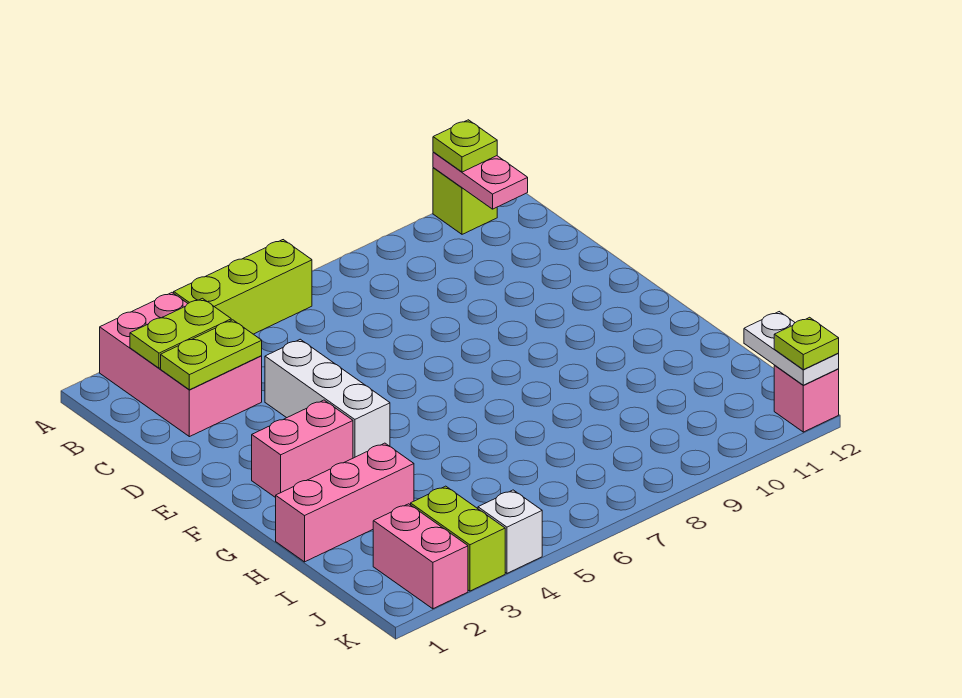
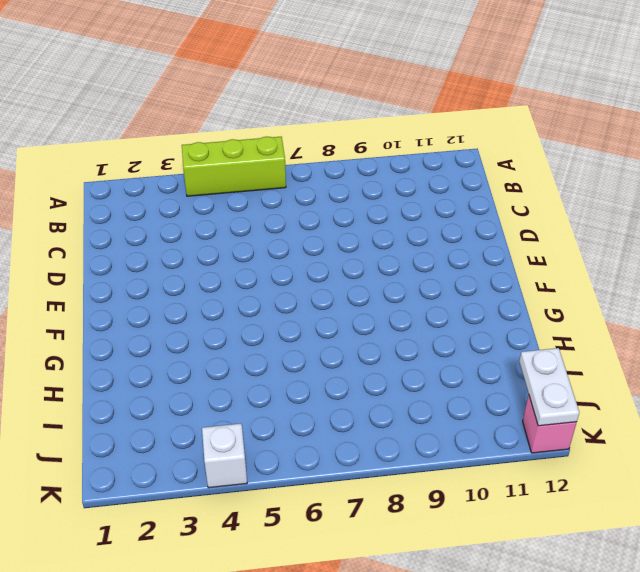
none -> pink brick A2:C3 level 1
none -> lime brick A11 level 1
none -> white brick D4:F4 level 1

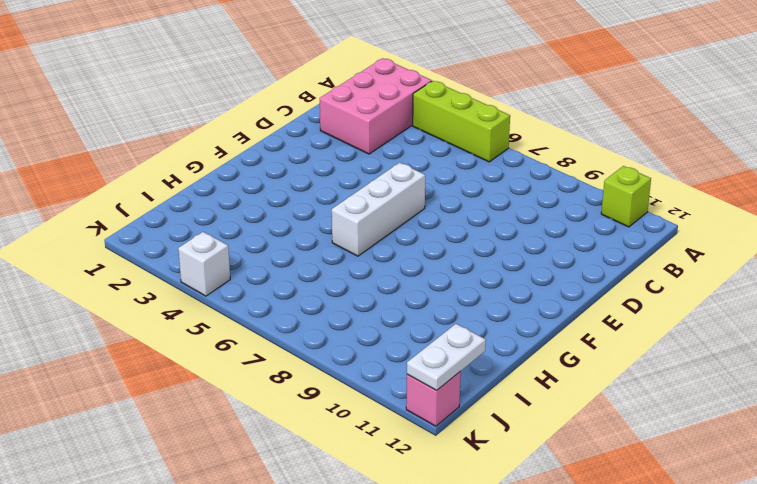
white brick E6:G6 level 1 -> white brick D4:F4 level 1
none -> pink brick F2:F3 level 1
none -> pink brick H1:H3 level 1
none -> pink brick J2:K2 level 1

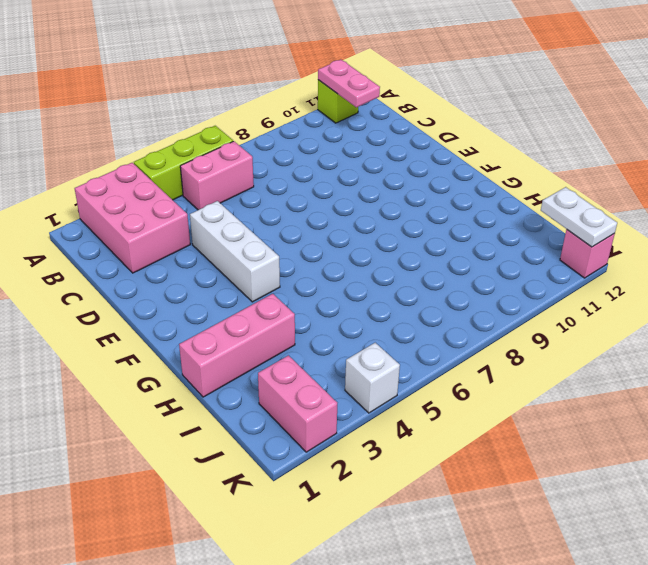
pink brick B5:B6 level 1 -> pink brick F2:F3 level 1
none -> lime brick J3:K3 level 1
none -> lime plate B2:B3 level 2
none -> lime plate C2:C3 level 2

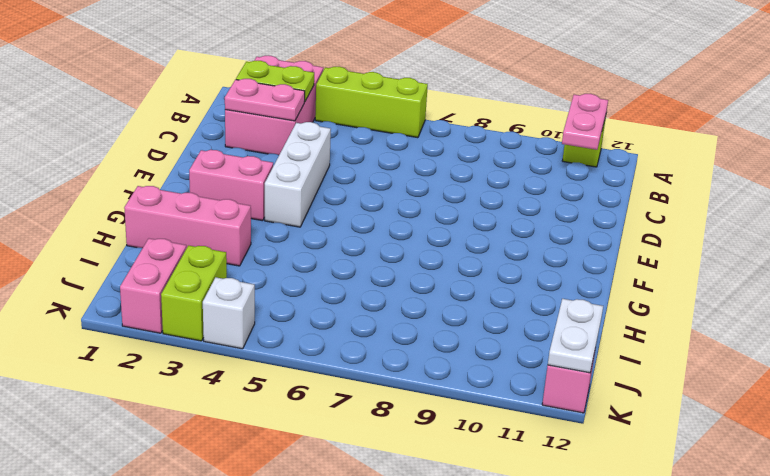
pink plate C2:C3 level 2 -> lime plate C2:C3 level 2
none -> lime plate A11 level 3
none -> lime plate K12 level 3

